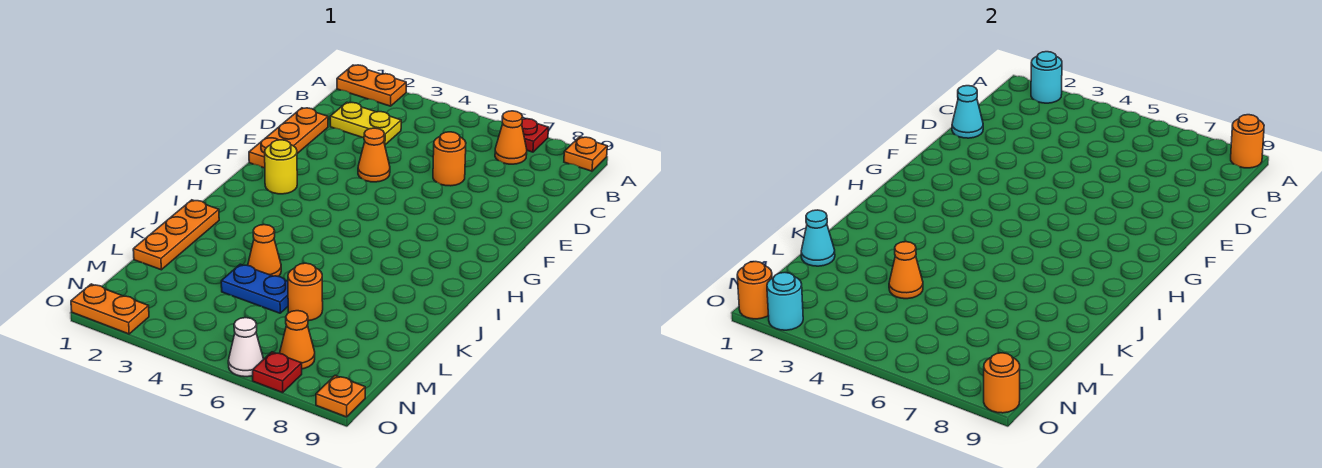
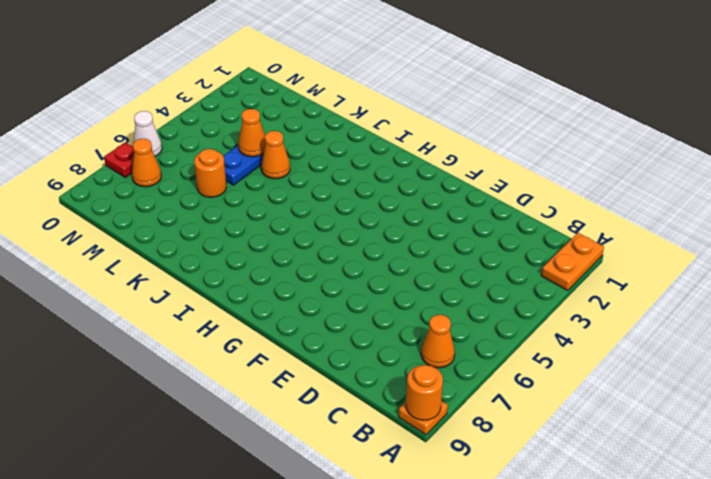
none -> red plate A7 level 1
none -> yellow plate C2:C3 level 1
none -> orange plate D1:F1 level 1

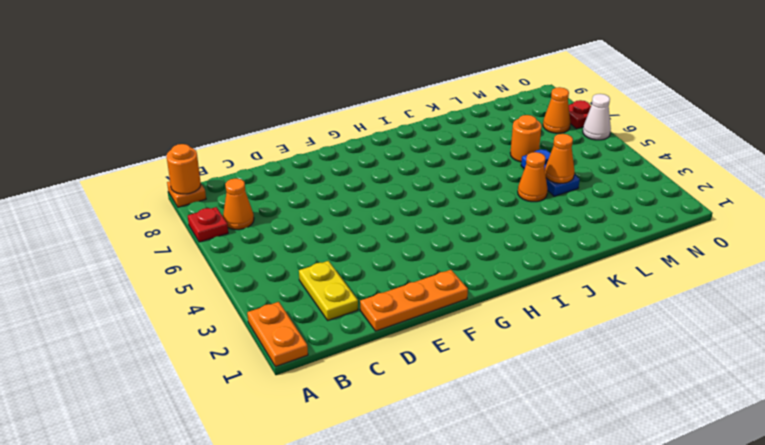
none -> orange round brick D6 level 1
none -> orange cone E4 level 1
none -> yellow round brick G2 level 1

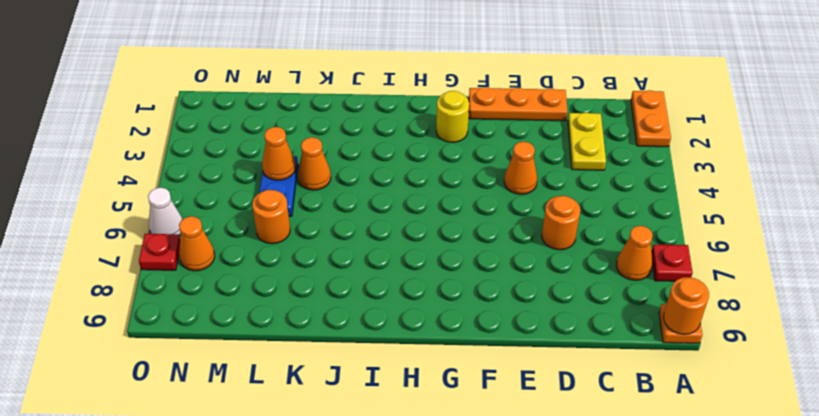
none -> orange plate J1:L1 level 1
none -> orange plate O1:O2 level 1
none -> orange plate O9 level 1

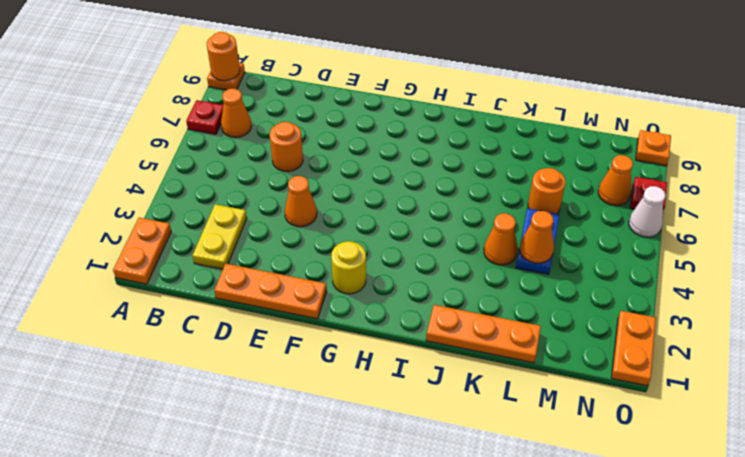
none -> cyan round brick A2 level 2
none -> cyan cone D1 level 2
none -> cyan cone L1 level 2

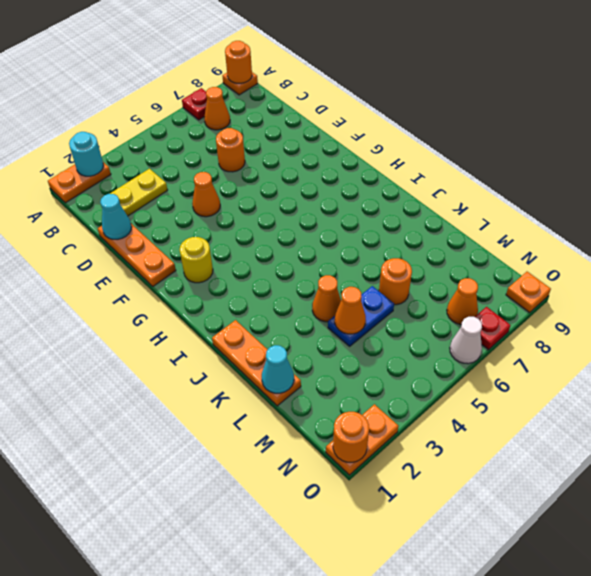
none -> cyan round brick O2 level 2
none -> orange round brick O9 level 2

